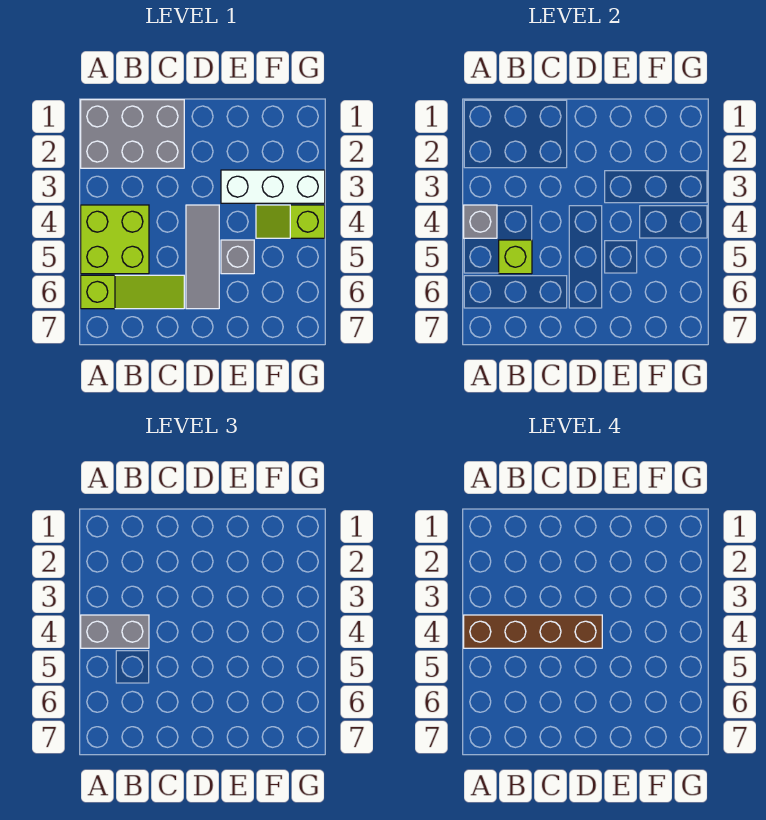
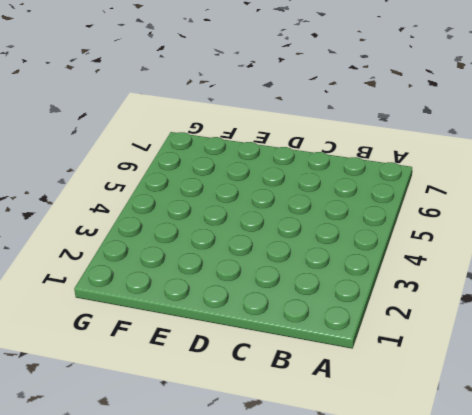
none -> grey brick A1:C2 level 1
none -> lime brick A4:B5 level 1

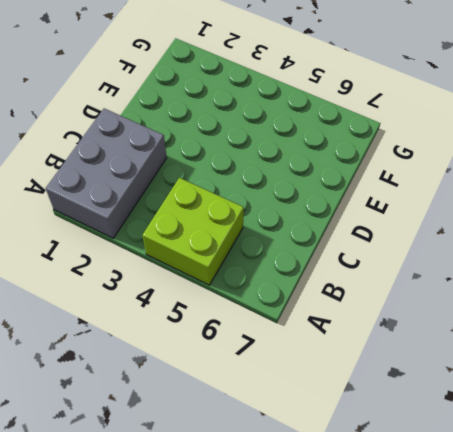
none -> lime slope A6:C6 level 1 top A
none -> grey tile D4:D6 level 1

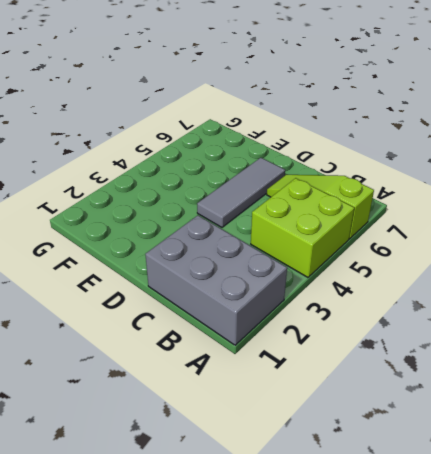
none -> white brick E3:G3 level 1
none -> grey brick E5 level 1

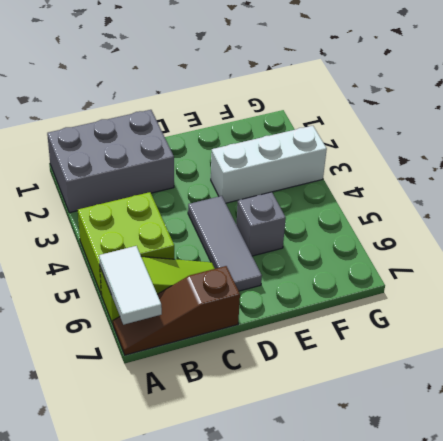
white tile A6:A7 level 2 -> none
brown slope A7:C7 level 1 top C -> none
none -> lime slope F4:G4 level 1 top G
none -> grey brick A4 level 2

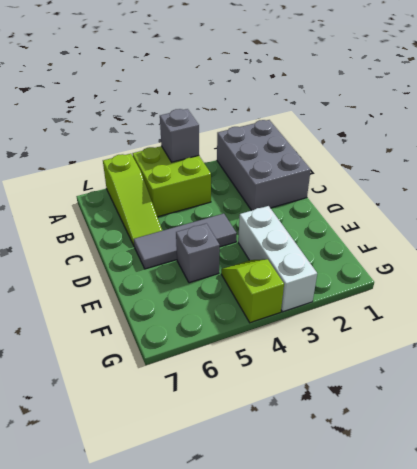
none -> lime brick B5 level 2
none -> grey brick A4:B4 level 3

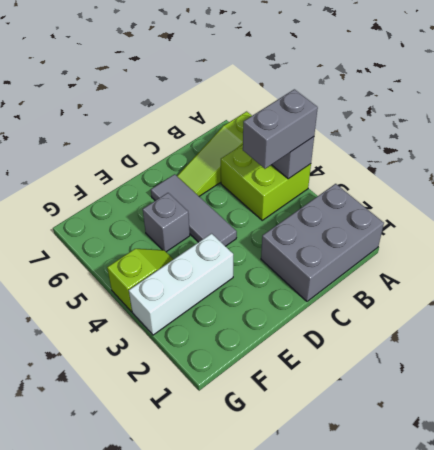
none -> lime brick B5 level 2
none -> brown brick A4:D4 level 4

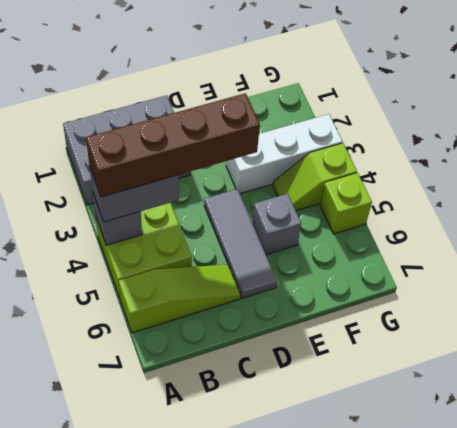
lime brick G5 level 1 -> lime brick B5 level 2

